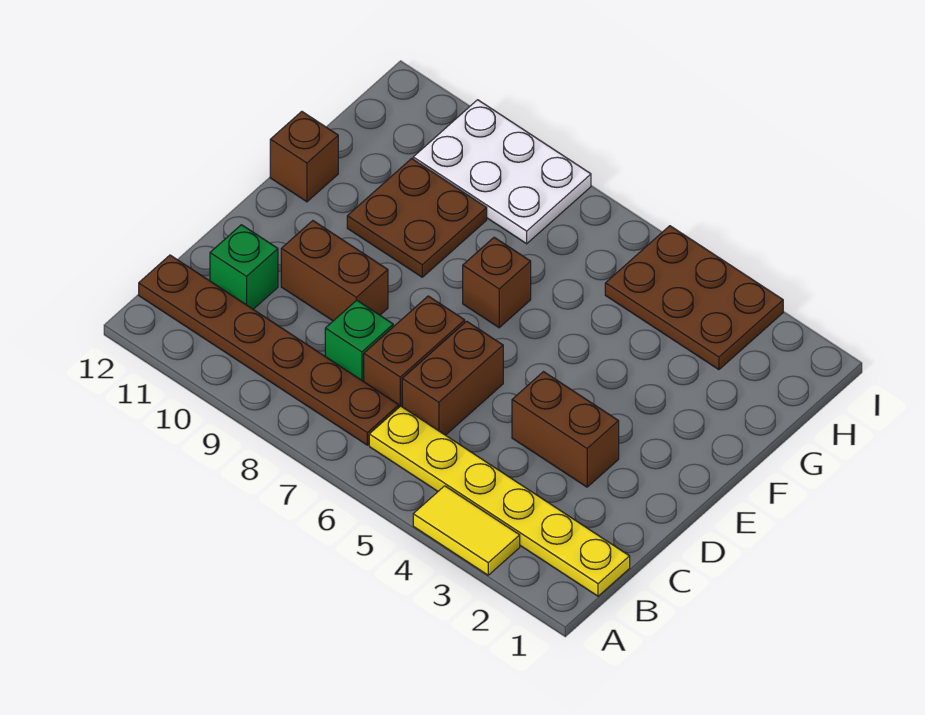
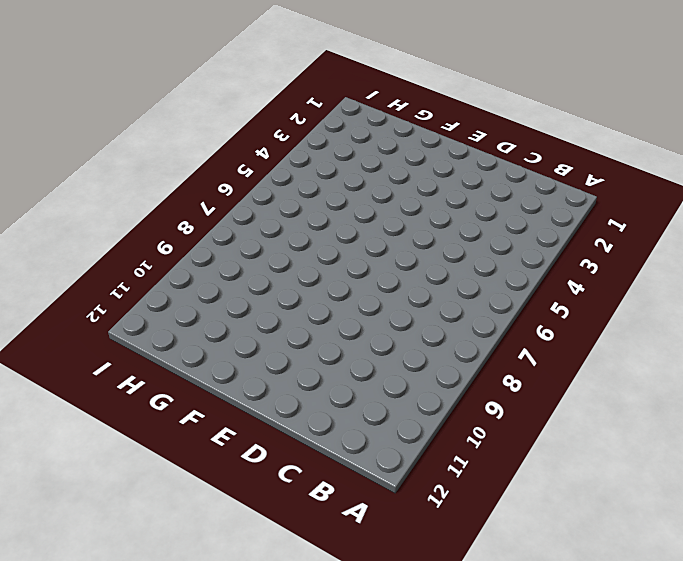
none -> yellow tile A3:A4 level 1
none -> yellow plate B1:B6 level 1
none -> brown plate B7:B12 level 1

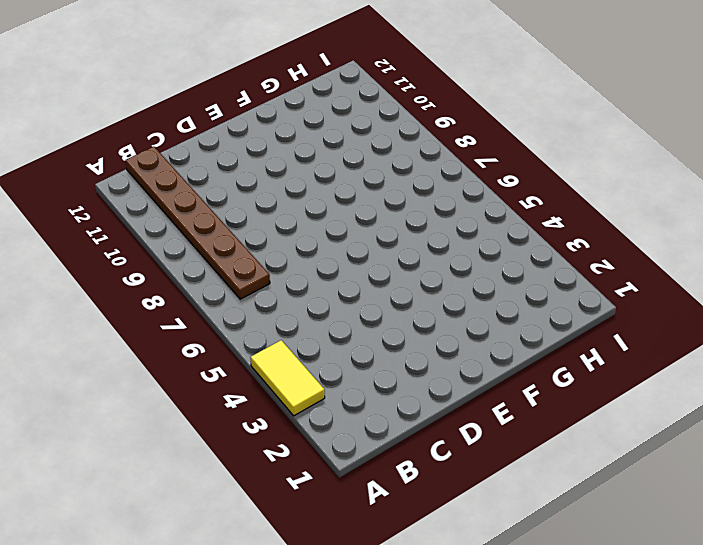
none -> yellow plate B1:B6 level 1
none -> brown brick C6:D6 level 1
none -> brown brick C7:D7 level 1

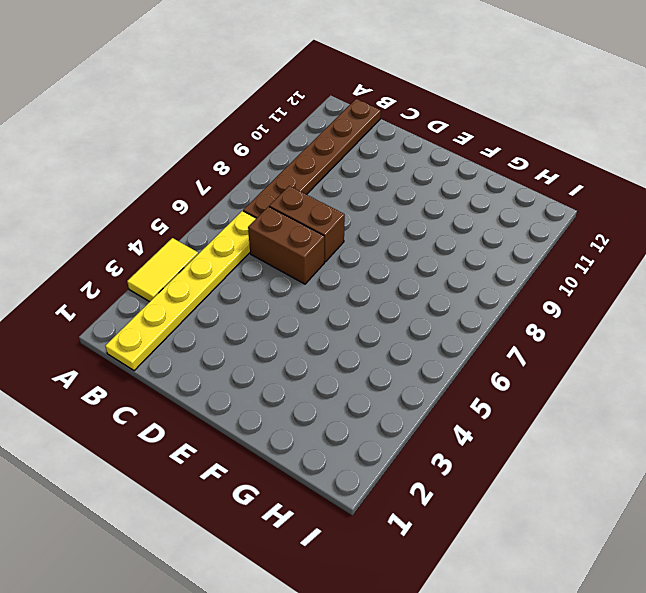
none -> green brick C8 level 1
none -> green brick C11 level 1
none -> brown brick D3:D4 level 1

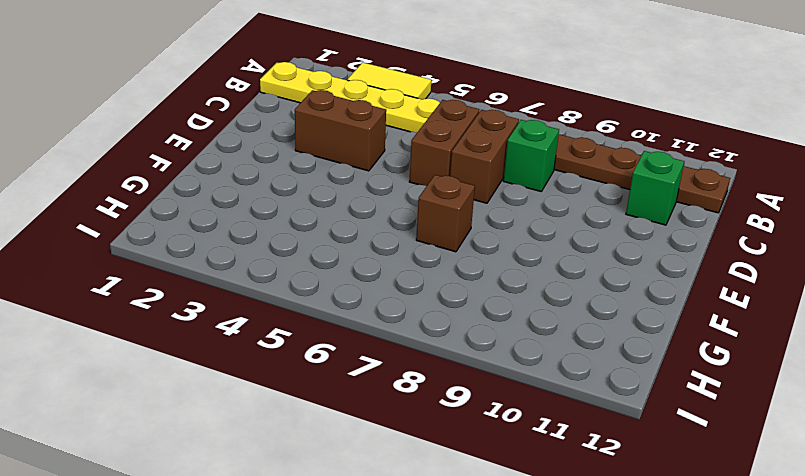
none -> brown brick D9:D10 level 1
none -> brown plate F9:G10 level 1
none -> brown brick F12 level 1

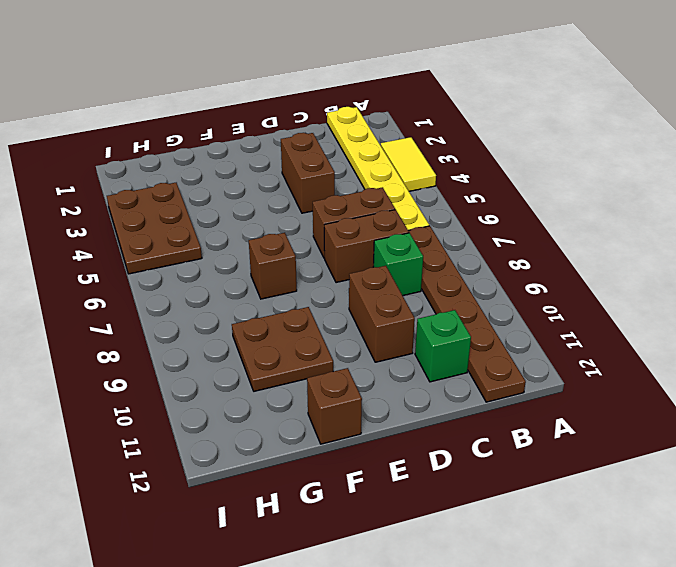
none -> white plate H8:I10 level 1

